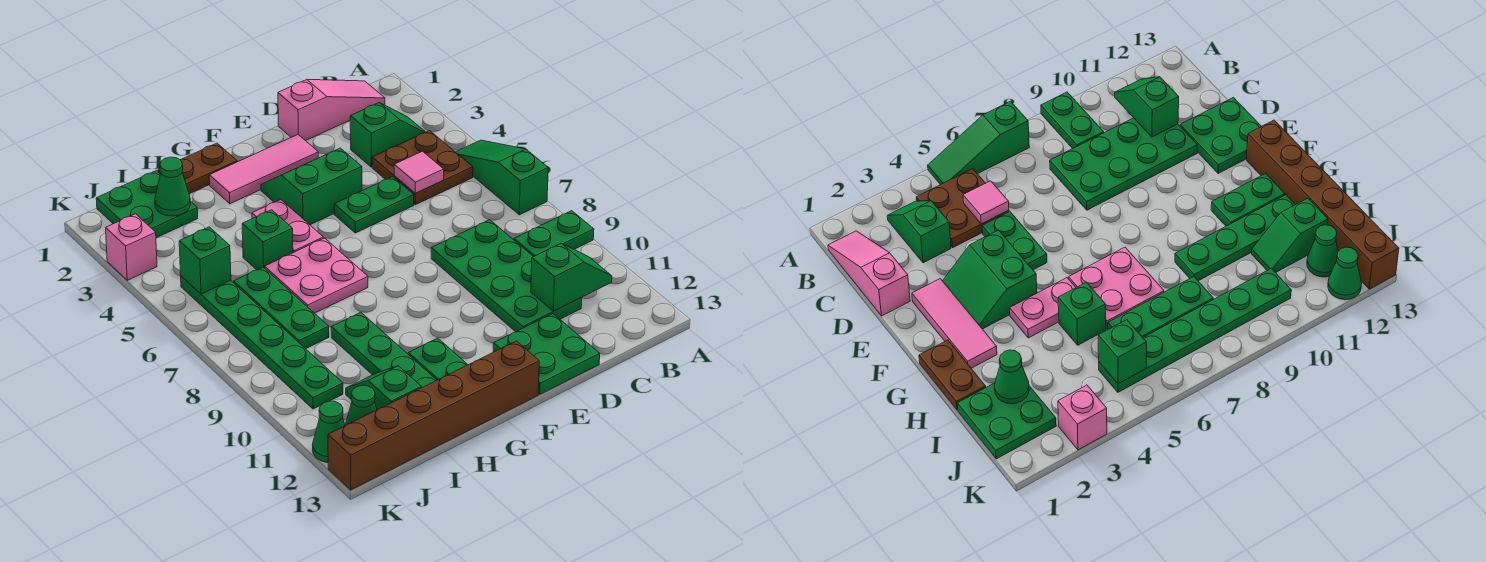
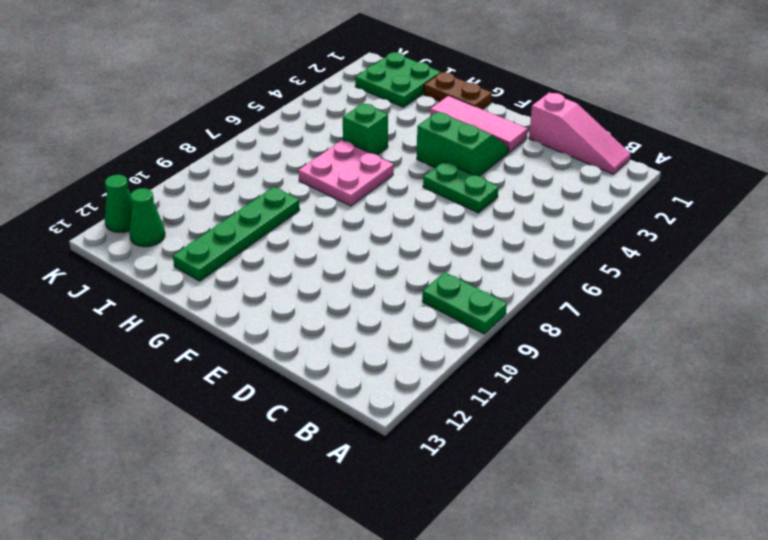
none -> green slope A5:A7 level 1 top 7
none -> green slope B3:C3 level 1 top C
none -> brown plate B4:C5 level 1

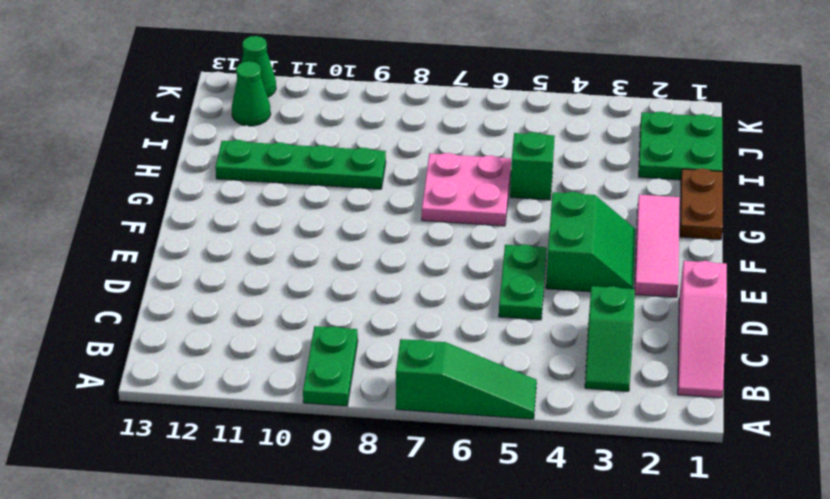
none -> brown plate B4:C5 level 1
none -> green plate C8:D11 level 1
none -> green plate D12:E13 level 1

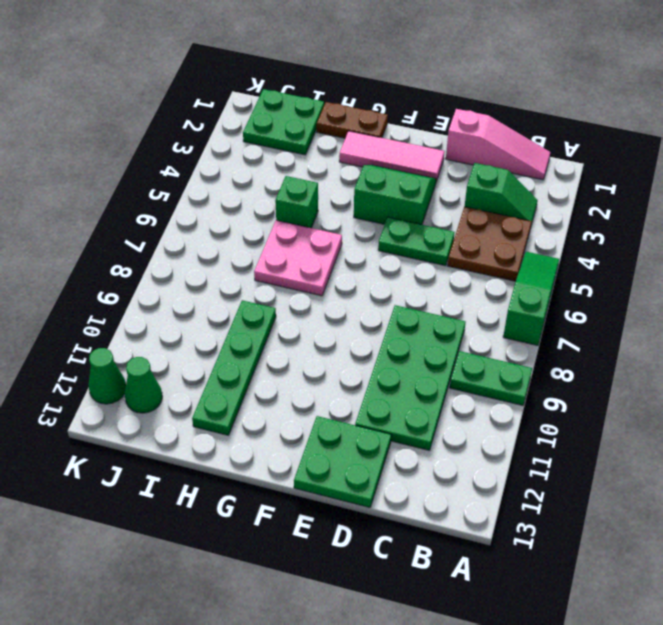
none -> brown brick F13:K13 level 1
none -> pink plate G4:G5 level 1
none -> green plate G11:G12 level 1

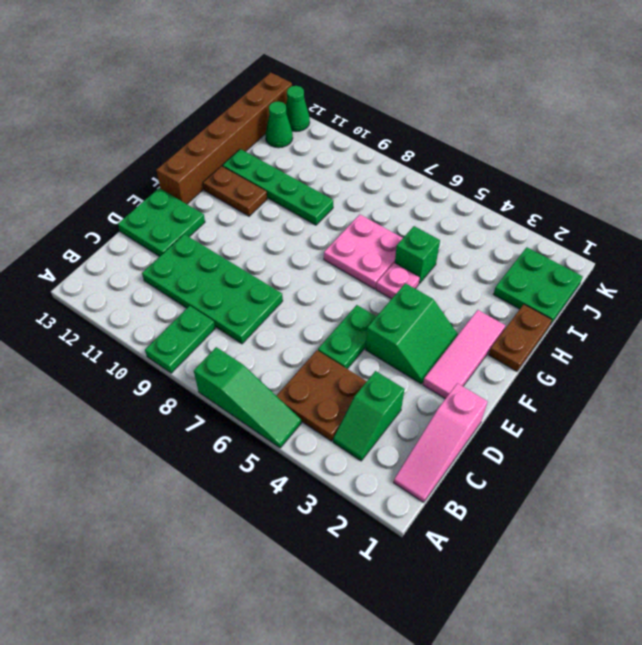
pink plate G5 level 1 -> pink plate G4:G5 level 1
brown plate G11:G12 level 1 -> green plate G11:G12 level 1
none -> green plate I6:I8 level 1
none -> green slope I11:I12 level 1 top 12
none -> green plate J5:J10 level 1

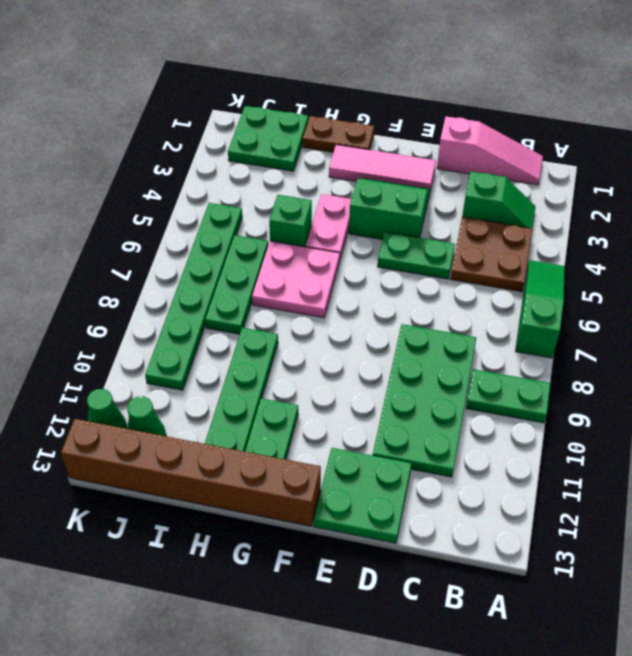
none -> green slope I11:I12 level 1 top 12
none -> pink brick K3 level 1
none -> green slope B11:C11 level 2 top C

